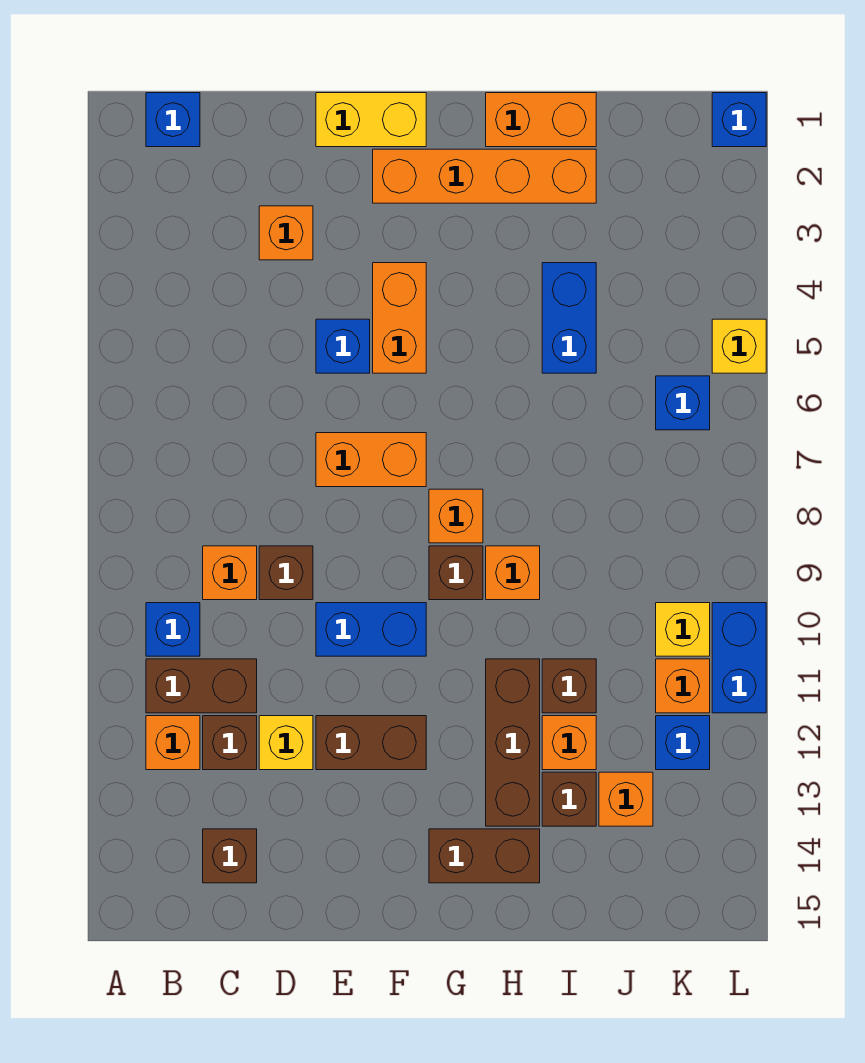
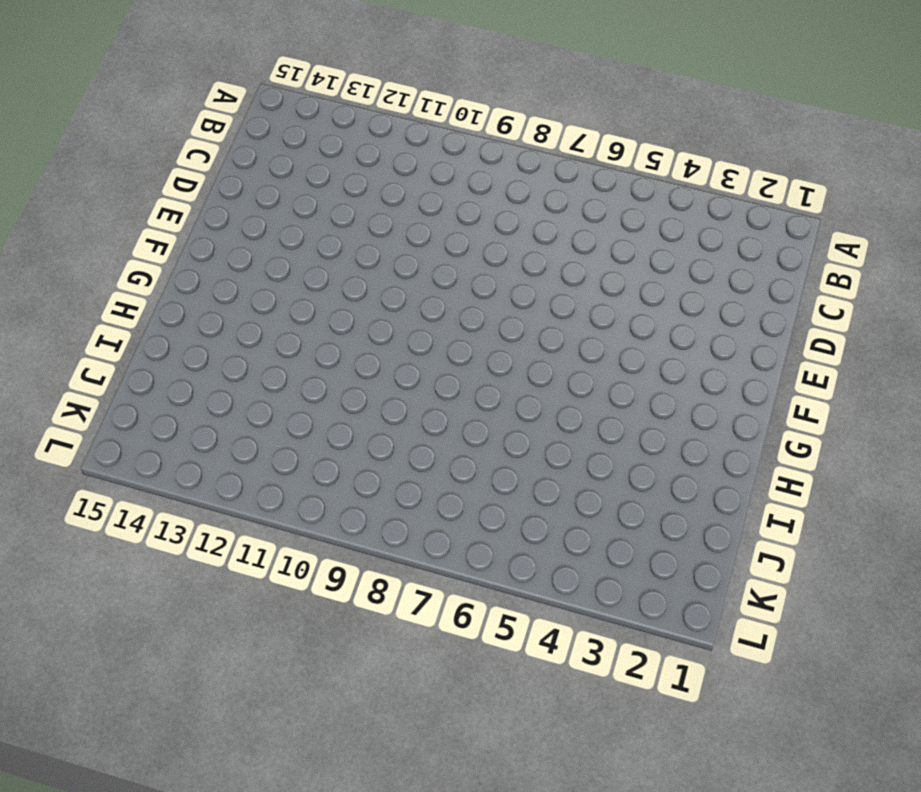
none -> blue brick B1 level 1
none -> blue brick B10 level 1
none -> brown brick B11:C11 level 1
none -> orange brick B12 level 1

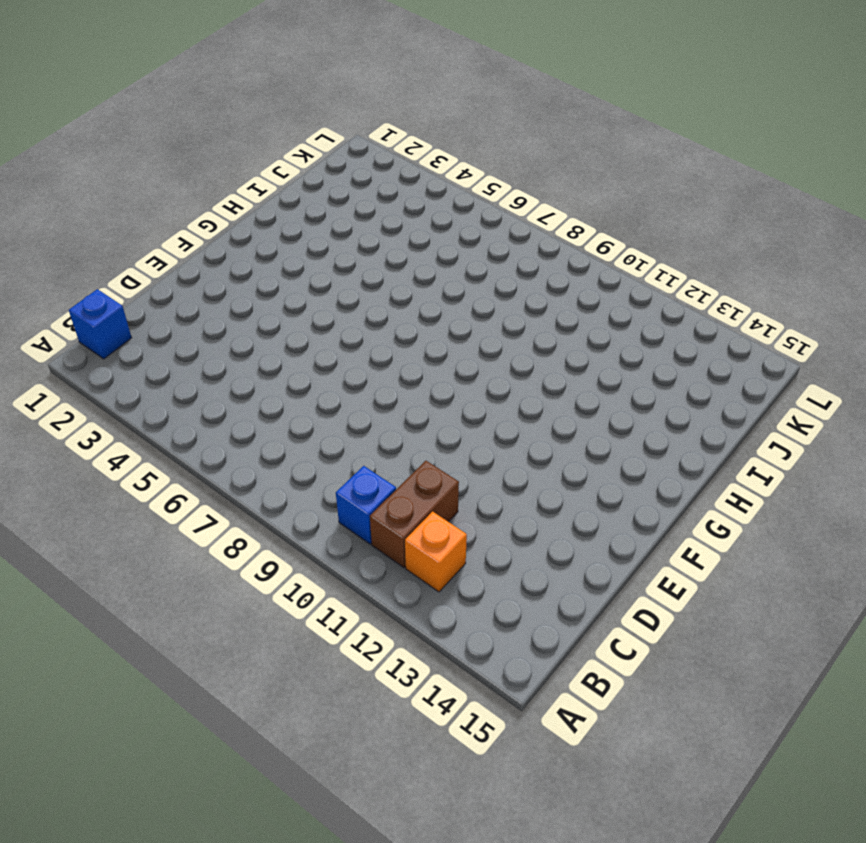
none -> orange brick C9 level 1
none -> brown brick C12 level 1
none -> brown brick C14 level 1
none -> orange brick D3 level 1

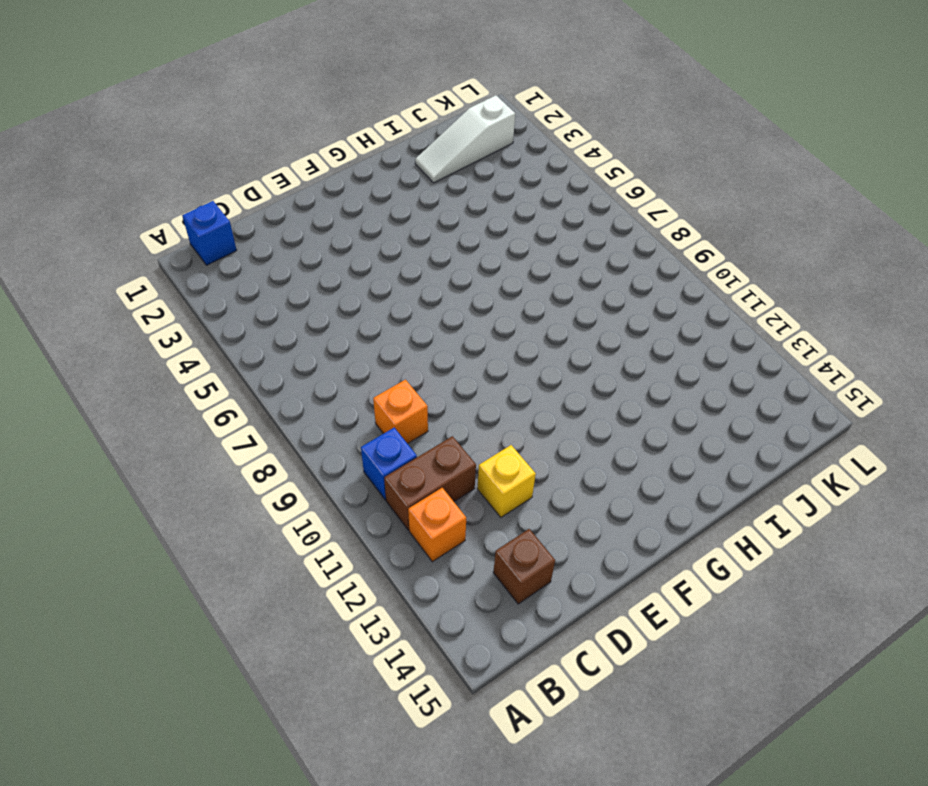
white slope I2:K2 level 1 top K -> orange brick F2:I2 level 1
none -> brown brick C12 level 1
none -> orange brick D3 level 1
none -> brown brick D9 level 1
none -> yellow brick E1:F1 level 1

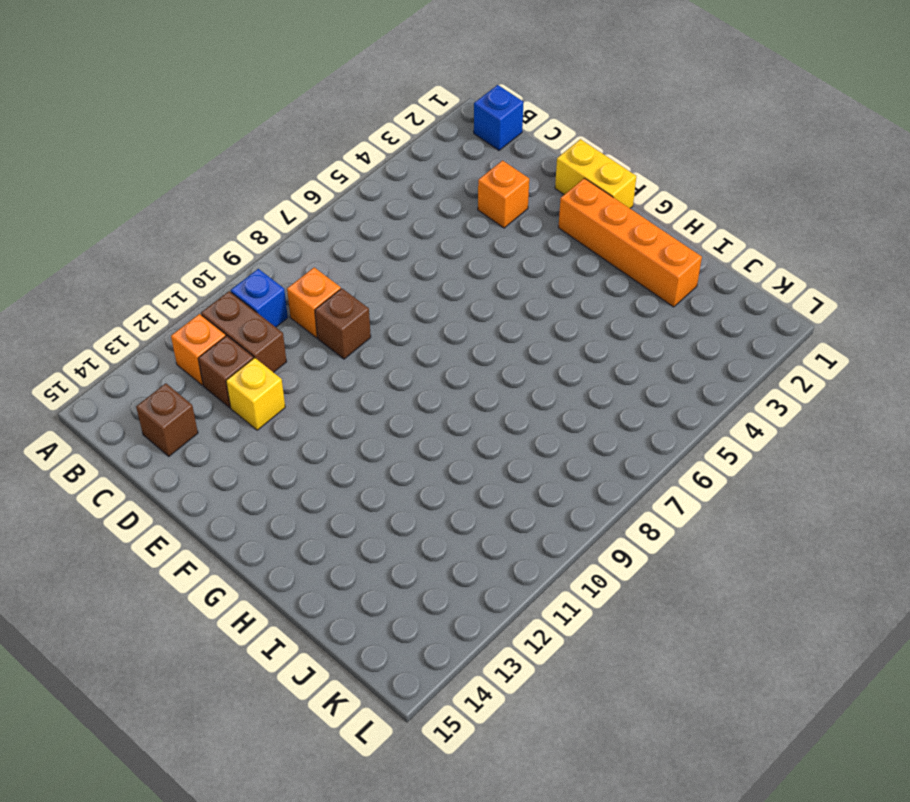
none -> blue brick E5 level 1
none -> orange brick E7:F7 level 1
none -> blue brick E10:F10 level 1
none -> brown brick E12:F12 level 1

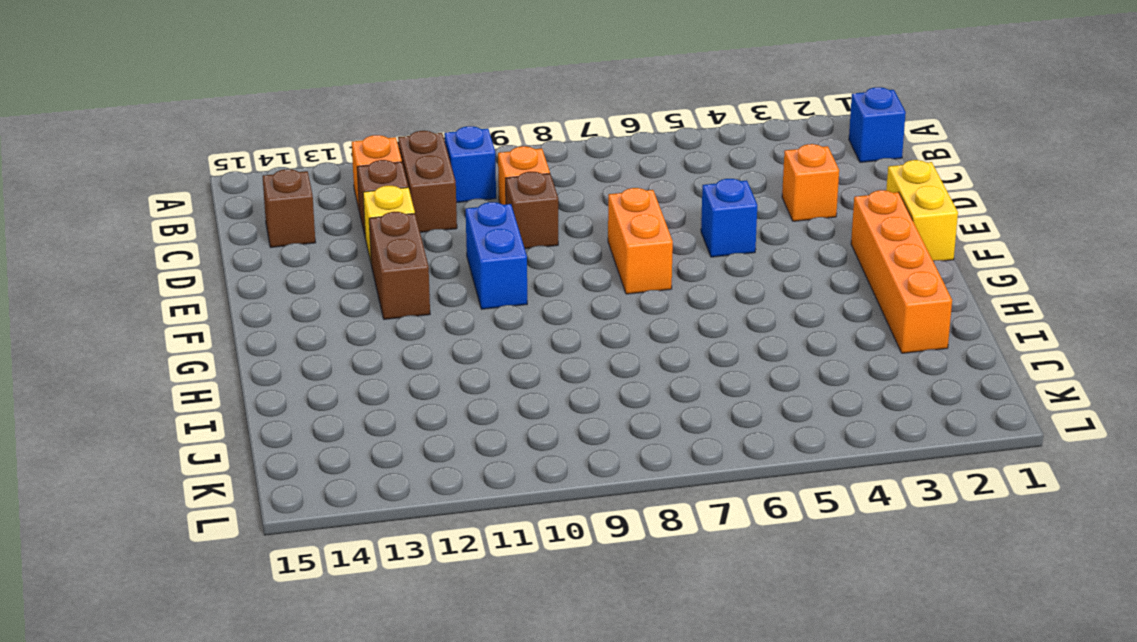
none -> orange brick F4:F5 level 1
none -> orange brick G8 level 1
none -> brown brick G9 level 1
none -> brown brick G14:H14 level 1

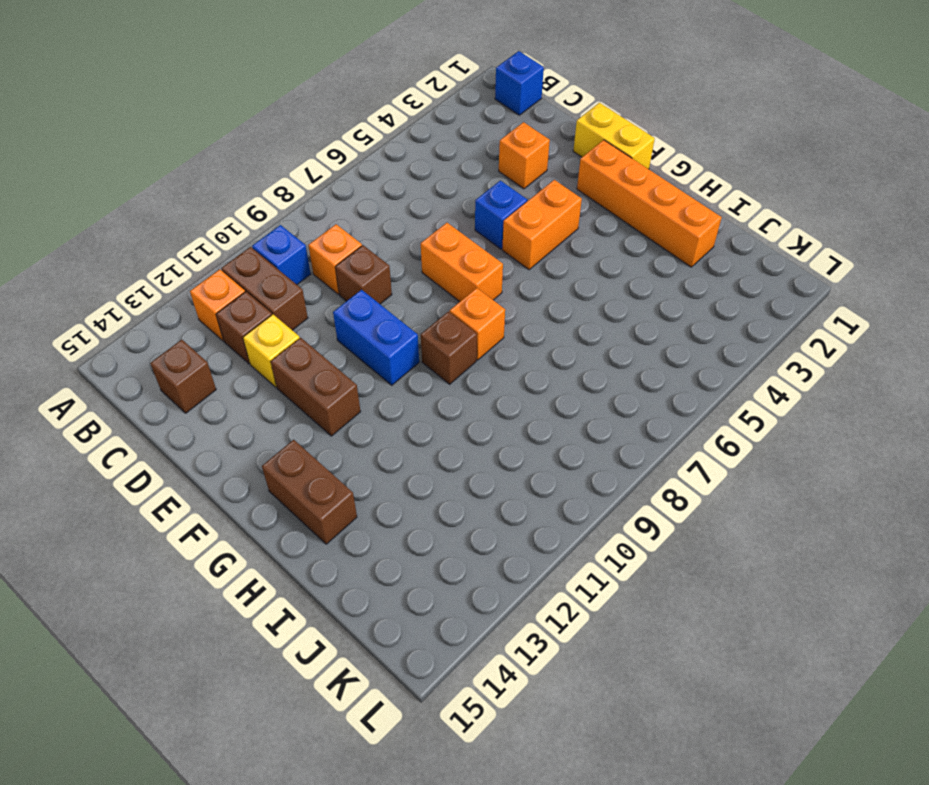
none -> orange brick H1:I1 level 1
none -> orange brick H9 level 1
none -> brown brick H11:H13 level 1
none -> blue brick I4:I5 level 1

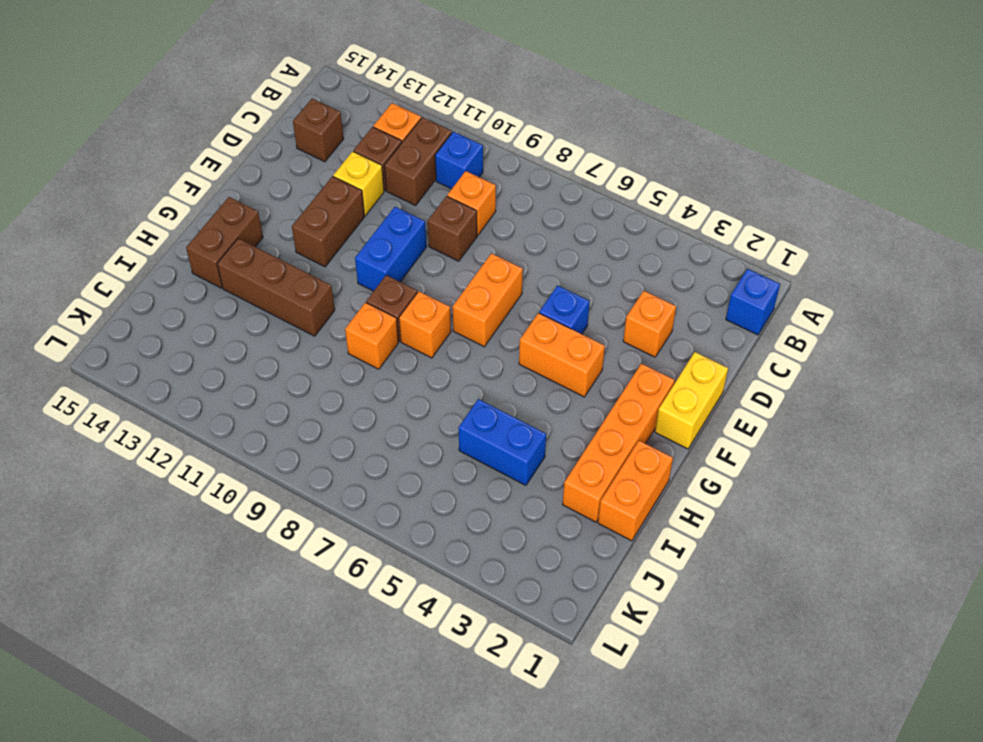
none -> brown brick I11 level 1
none -> orange brick I12 level 1
none -> brown brick I13 level 1
none -> orange brick J13 level 1

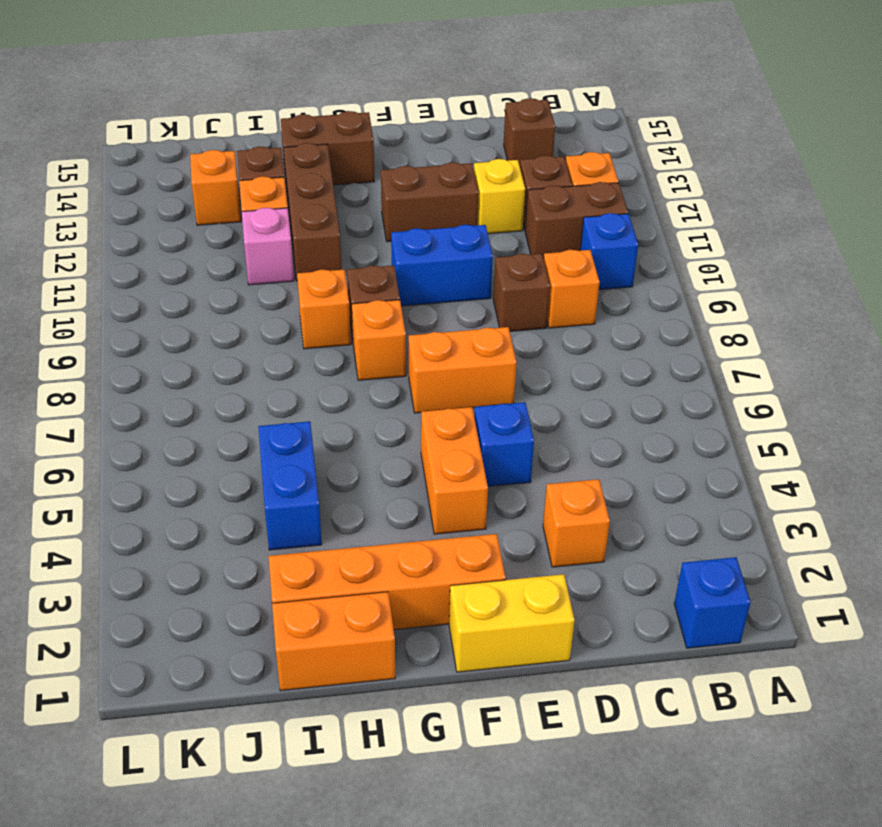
pink brick I11 level 1 -> brown brick I11 level 1
none -> blue brick K6 level 1
none -> yellow brick K10 level 1
none -> orange brick K11 level 1
none -> blue brick K12 level 1

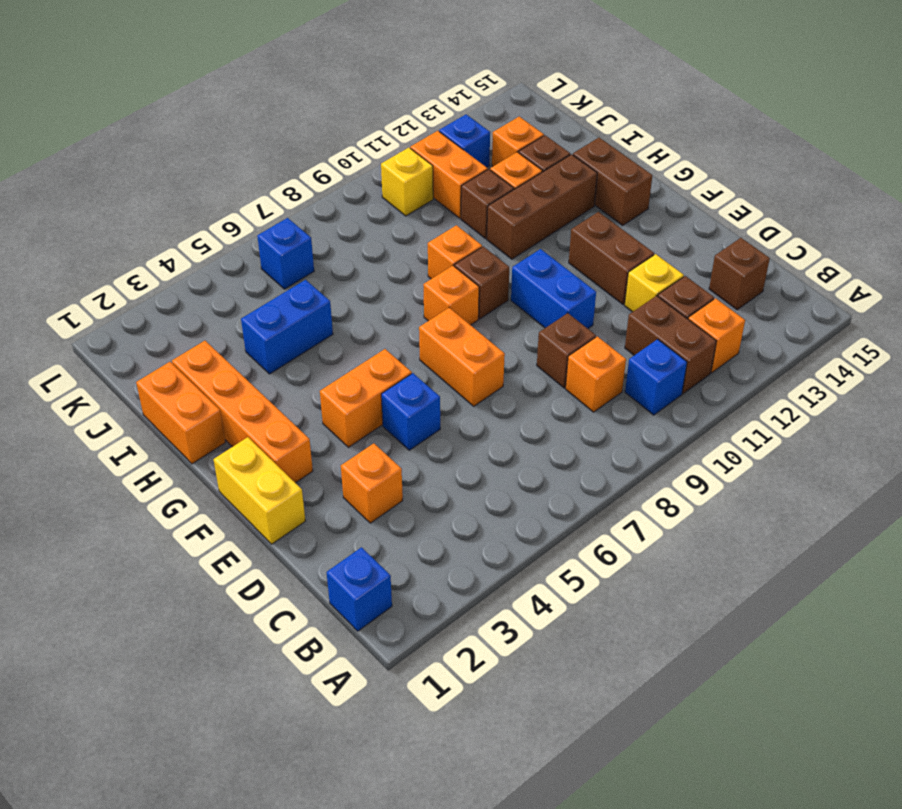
orange brick J11:K11 level 1 -> orange brick K11 level 1
none -> blue brick L1 level 1
none -> yellow brick L5 level 1
none -> blue brick L10:L11 level 1

